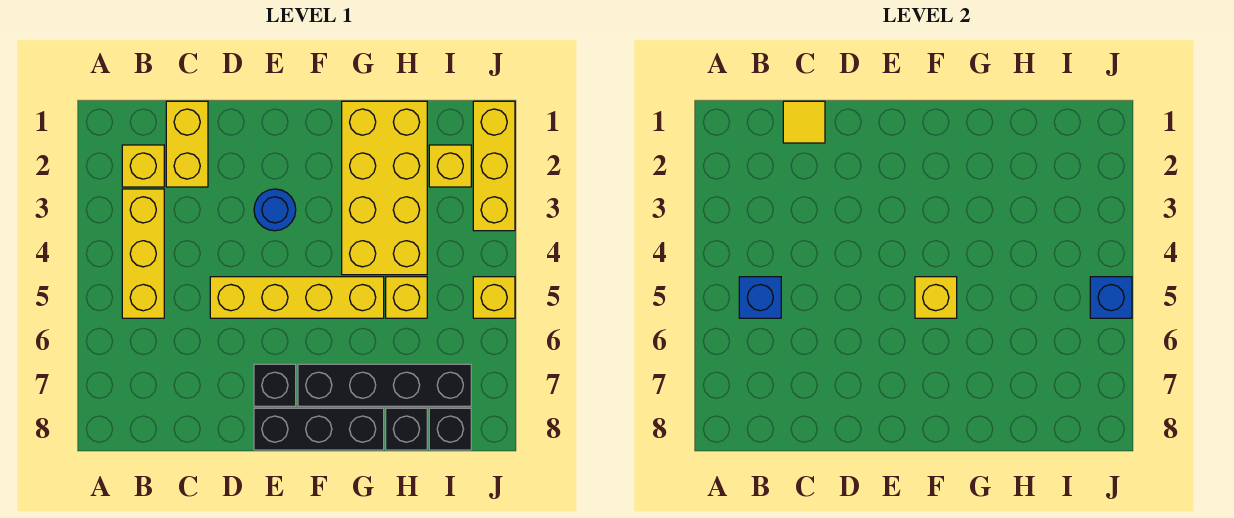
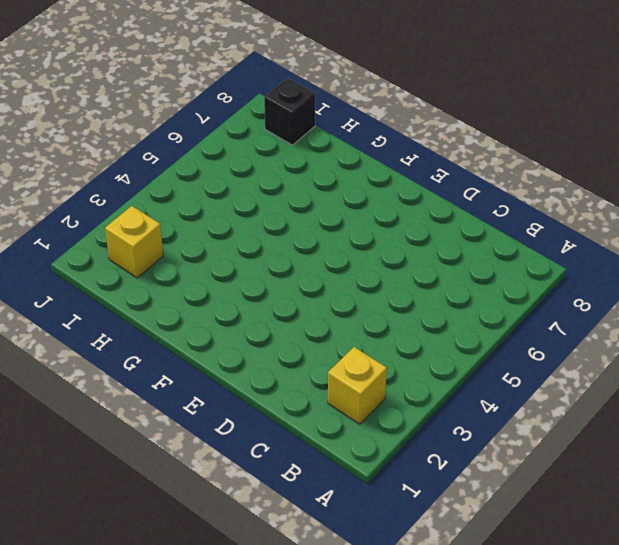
none -> yellow brick B3:B5 level 1
none -> yellow brick C1:C2 level 1
none -> yellow brick D5:G5 level 1

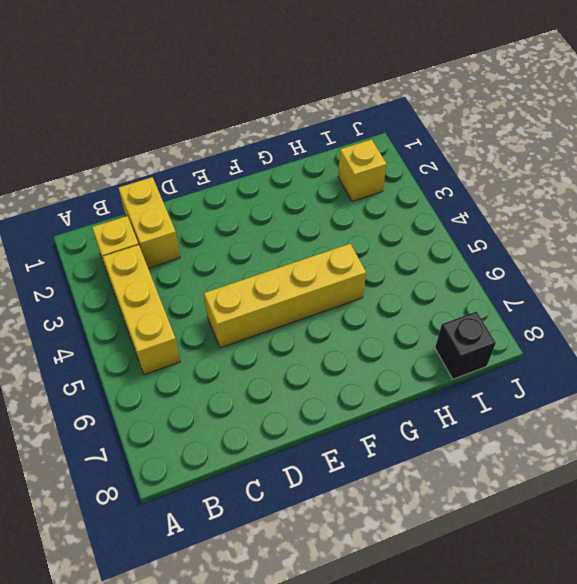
none -> blue round brick E3 level 1
none -> black brick E7 level 1
none -> black brick E8:G8 level 1

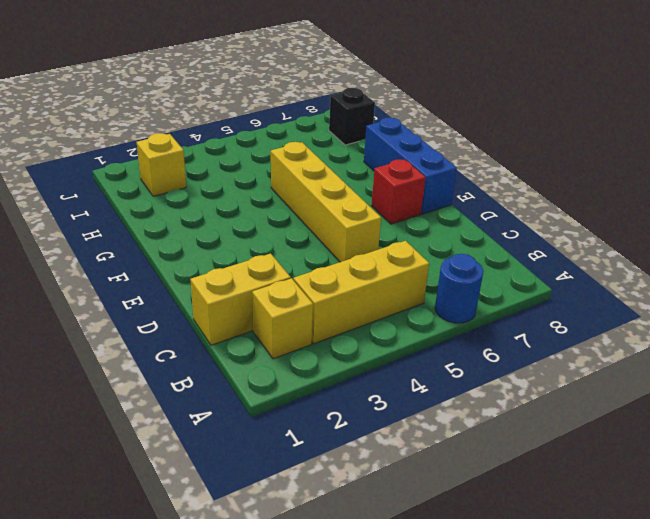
blue round brick A6 level 1 -> blue round brick E3 level 1
red brick E7 level 1 -> black brick E7 level 1
blue brick E8:G8 level 1 -> black brick E8:G8 level 1
none -> black brick F7:I7 level 1
none -> yellow brick G1:H4 level 1
none -> yellow brick H5 level 1

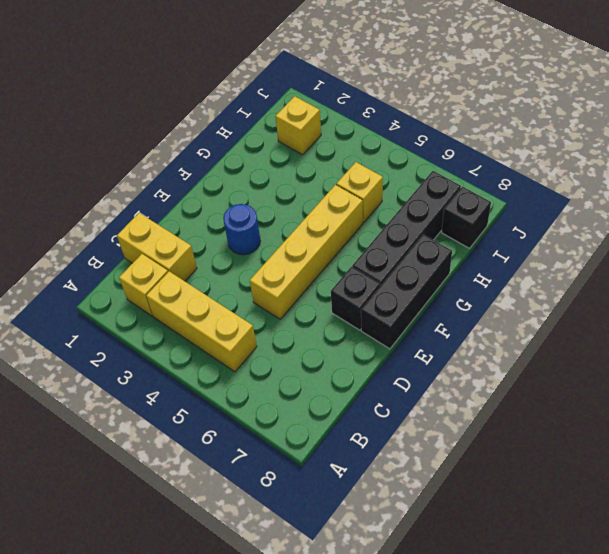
none -> yellow brick G1:H4 level 1
none -> black brick H8 level 1
none -> yellow brick J1:J3 level 1

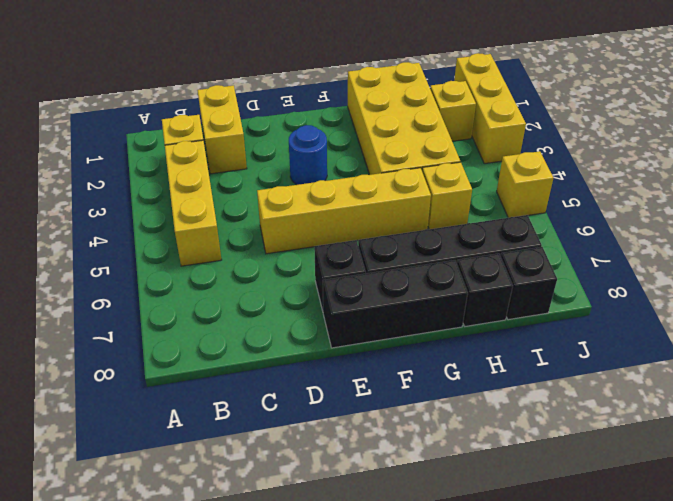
none -> blue brick B5 level 2
none -> yellow tile C1 level 2
none -> yellow brick F5 level 2

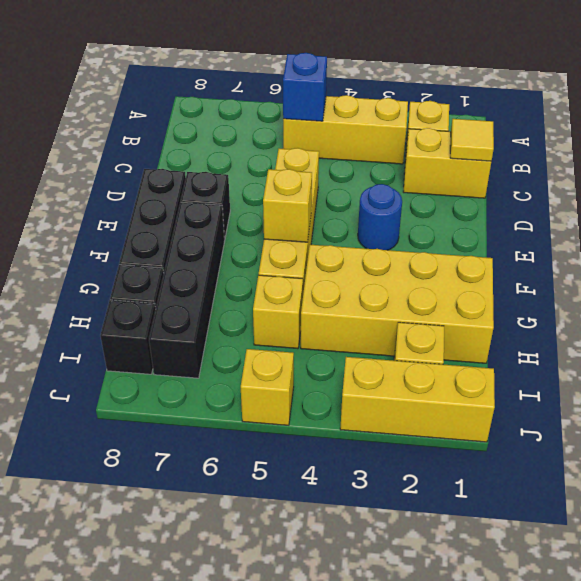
none -> blue brick J5 level 2

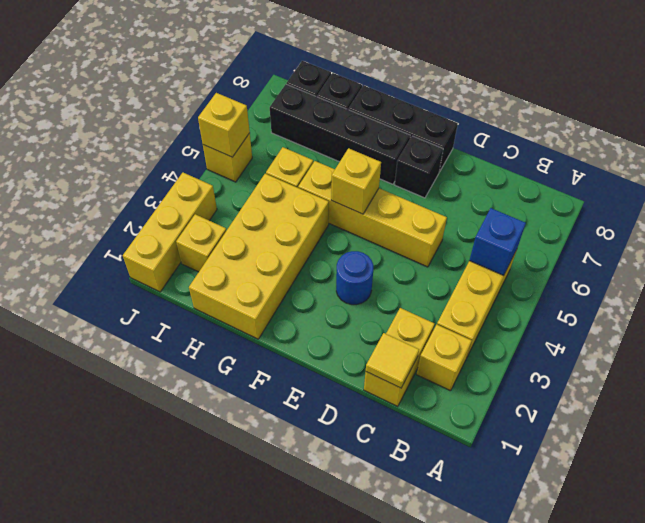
yellow brick J5 level 2 -> blue brick J5 level 2

